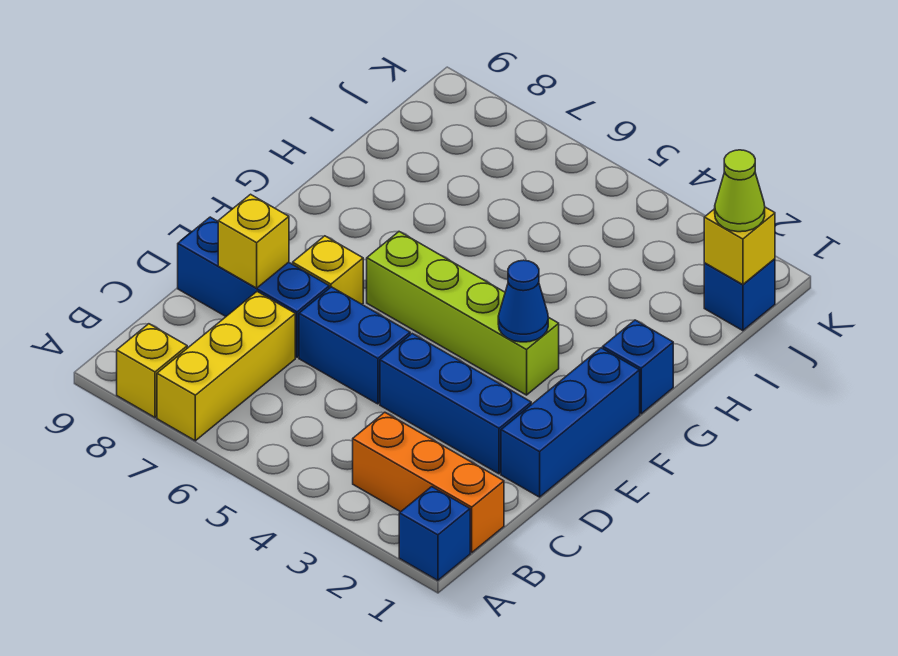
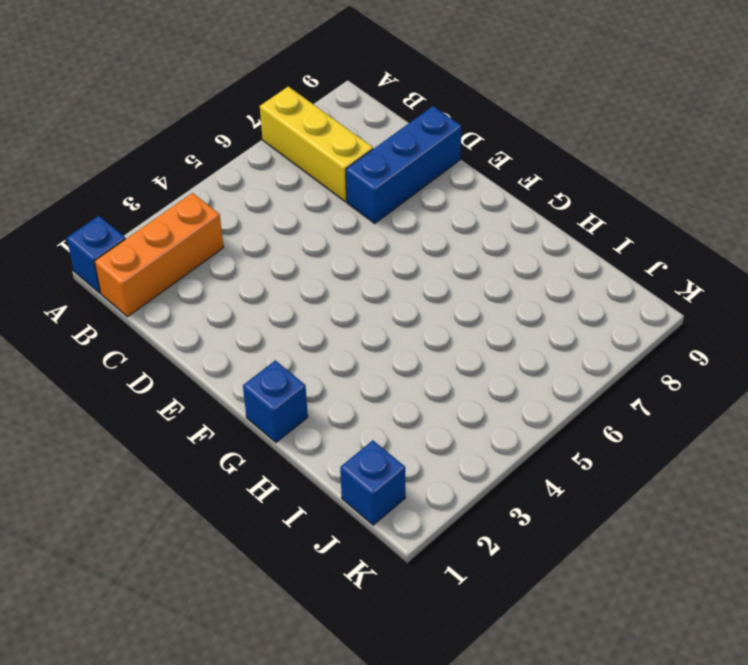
none -> yellow brick A8 level 1
none -> blue brick D1:F1 level 1
none -> blue brick D2:D4 level 1

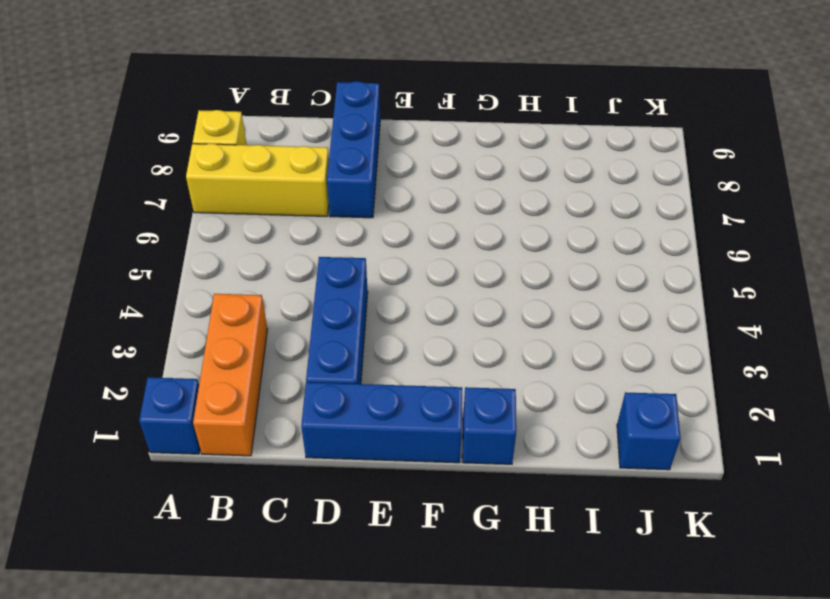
none -> blue brick D5:D6 level 1
none -> yellow brick E7 level 1
none -> lime brick F3:F6 level 1

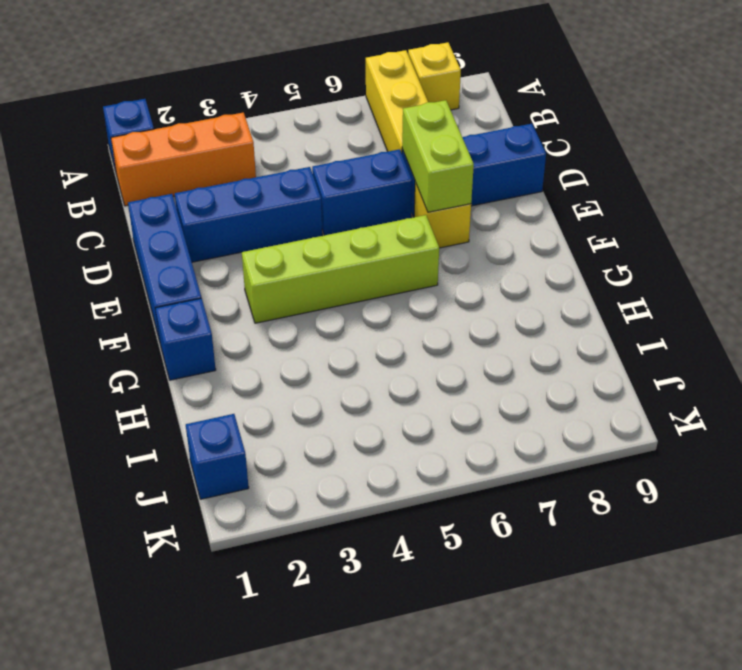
lime brick D7:E7 level 2 -> none
none -> yellow brick D8 level 2
none -> blue cone F3 level 2
none -> yellow brick J1 level 2

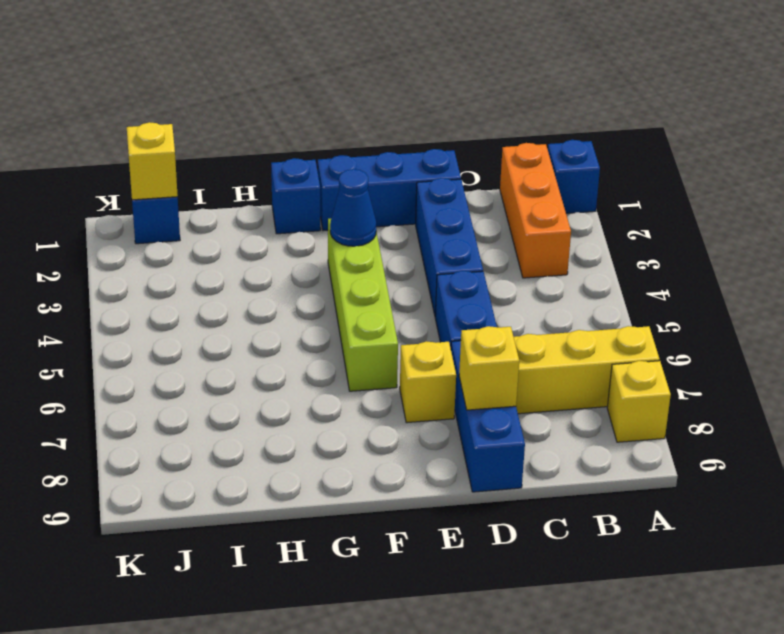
none -> lime cone J1 level 3

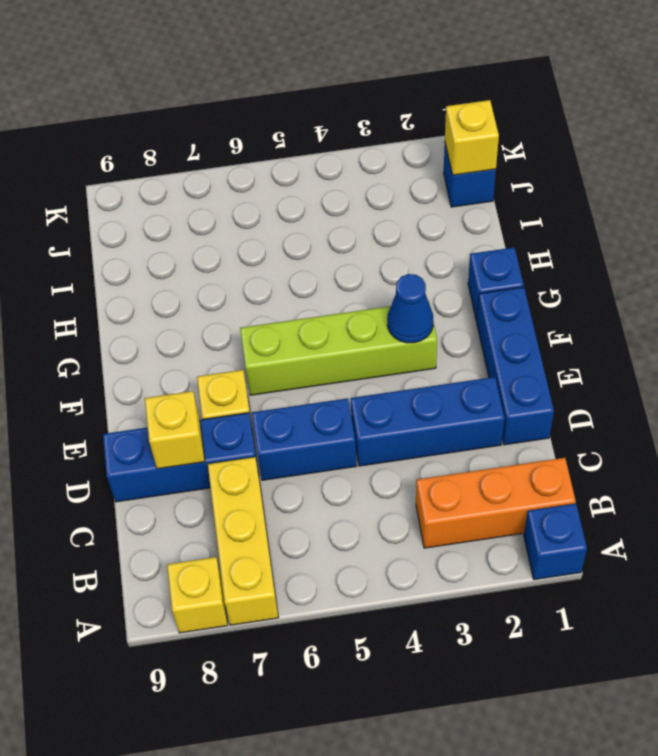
none -> lime cone J1 level 3

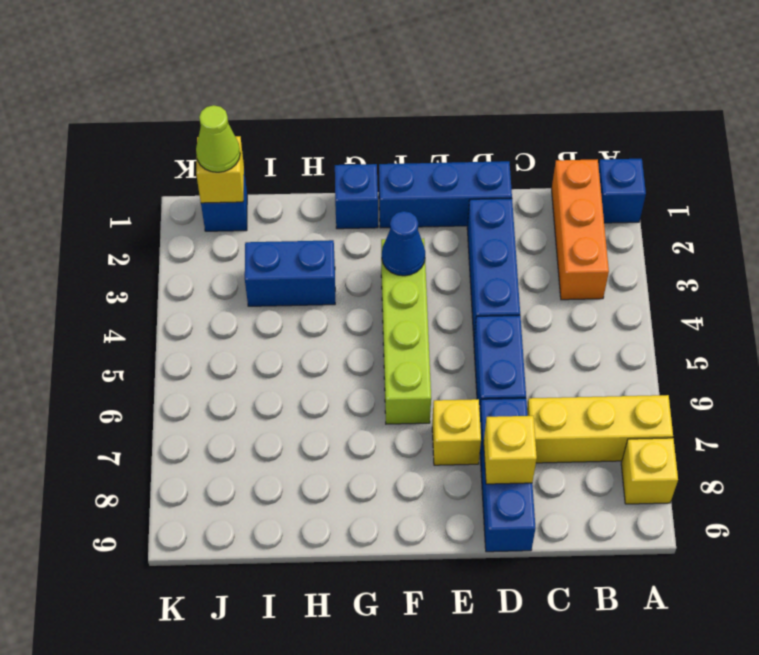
blue brick H3:I3 level 1 -> none

